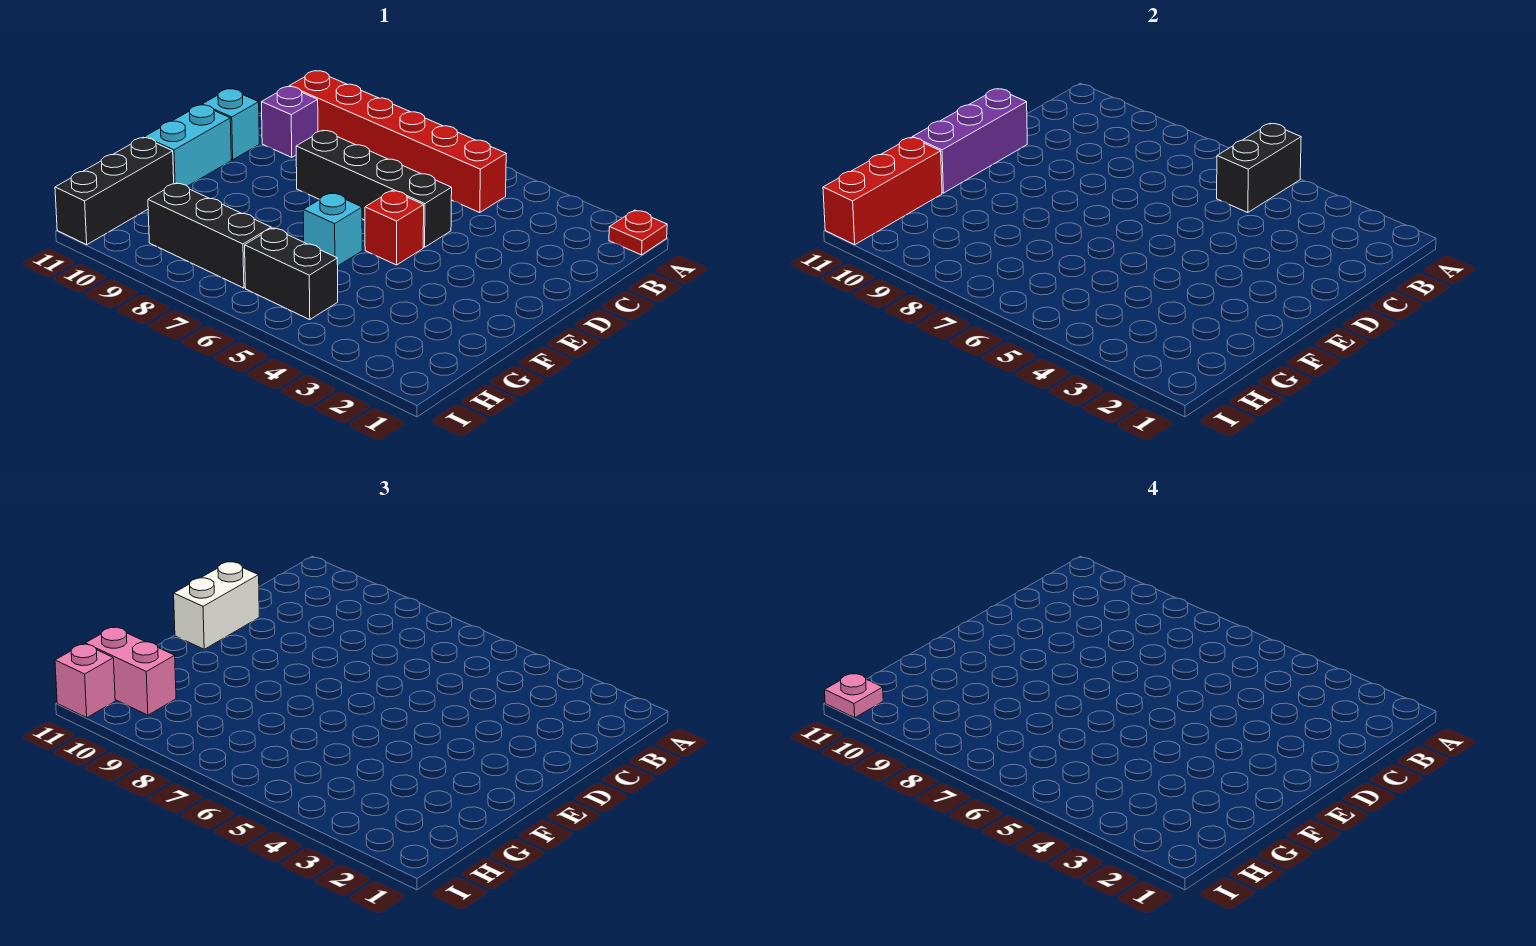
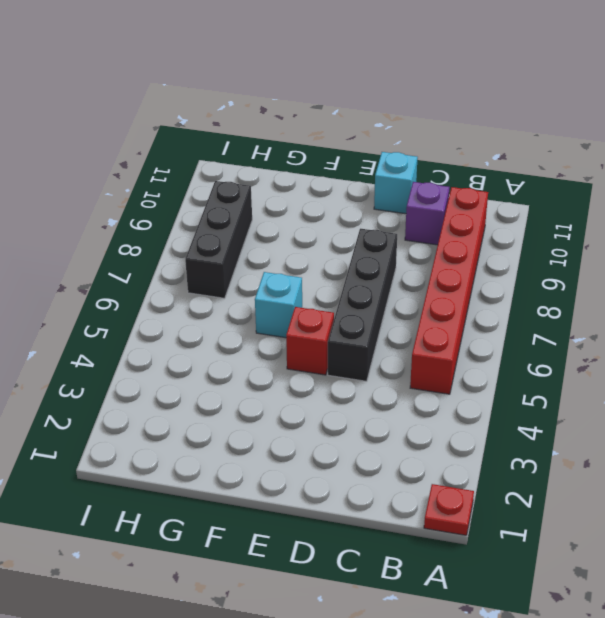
none -> cyan brick E11:F11 level 1
none -> black brick G11:I11 level 1
none -> black brick H5:H6 level 1

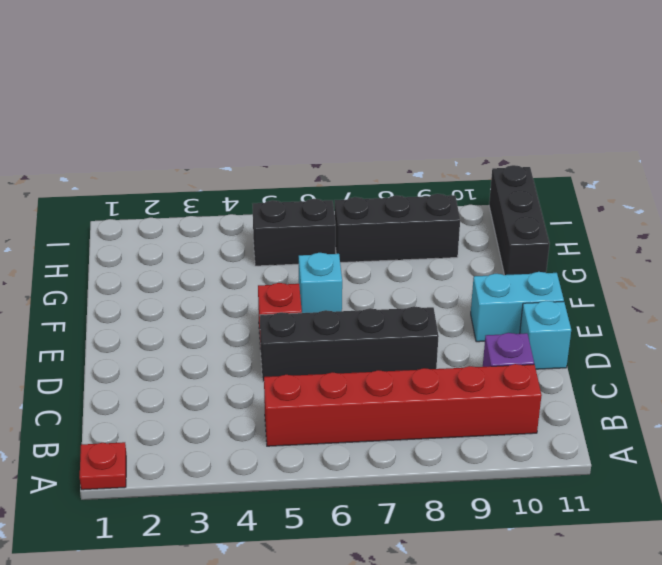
cyan brick E10:E11 level 1 -> cyan brick E11:F11 level 1
none -> black brick A5:B5 level 2
none -> purple brick D11:F11 level 2
none -> red brick G11:I11 level 2

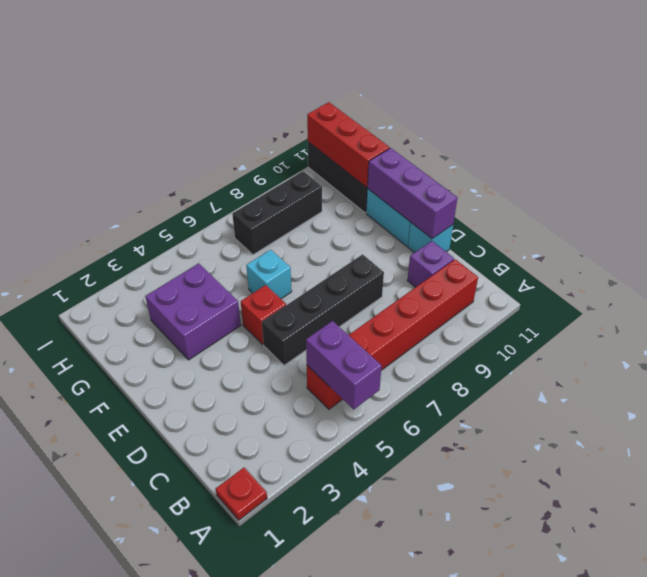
purple brick A5:B5 level 2 -> black brick A5:B5 level 2
purple brick F3:G4 level 1 -> none
none -> black brick H5:H6 level 1
none -> white brick D11:E11 level 3
none -> pink brick H10:H11 level 3

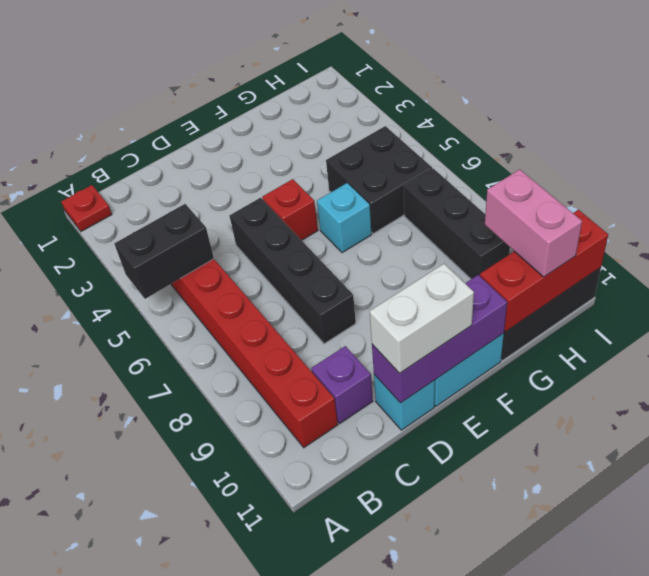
black brick G5:H6 level 1 -> black brick H5:H6 level 1
none -> pink brick I11 level 3
none -> pink plate I11 level 4

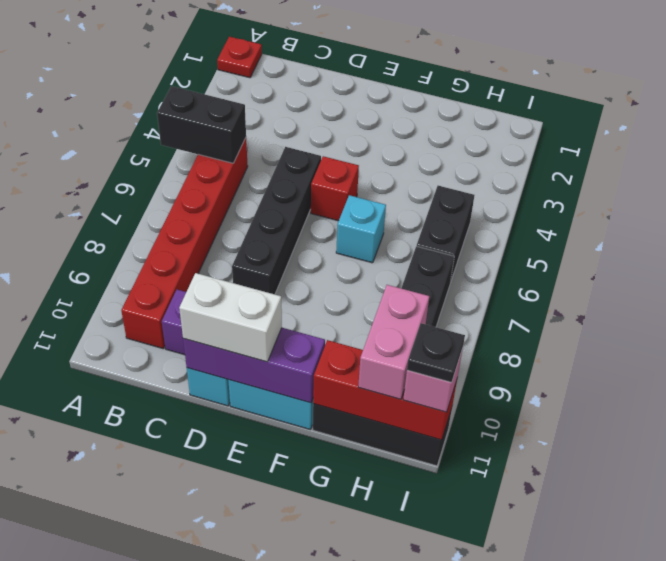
black plate I11 level 4 -> pink plate I11 level 4

